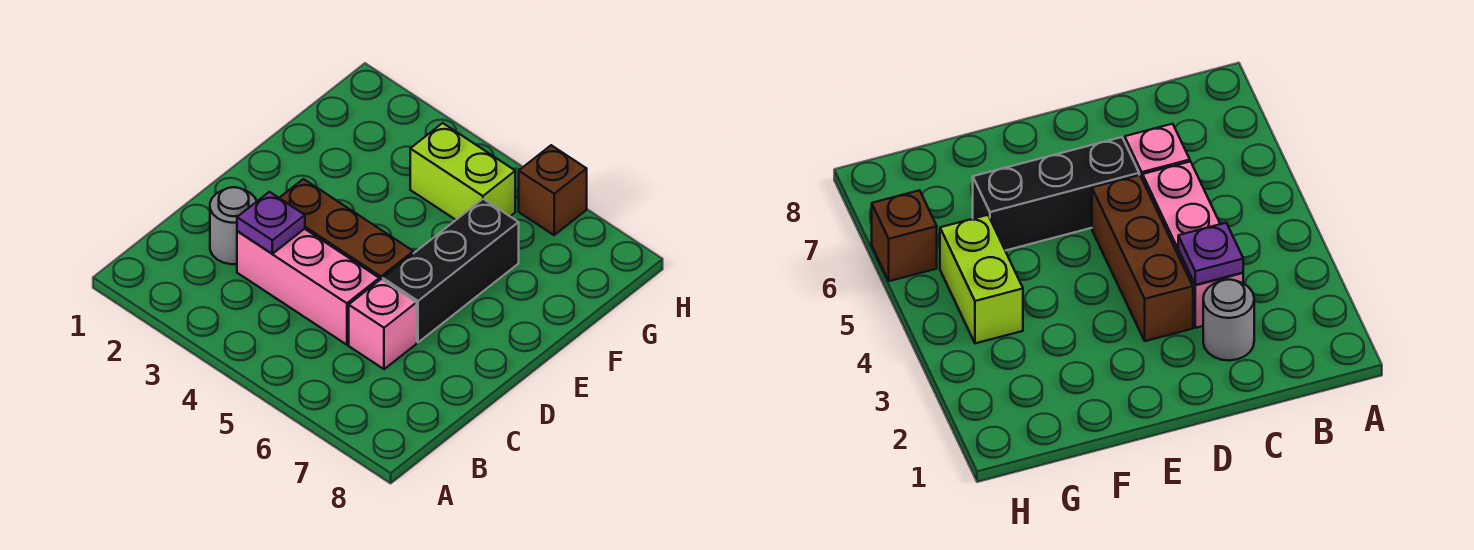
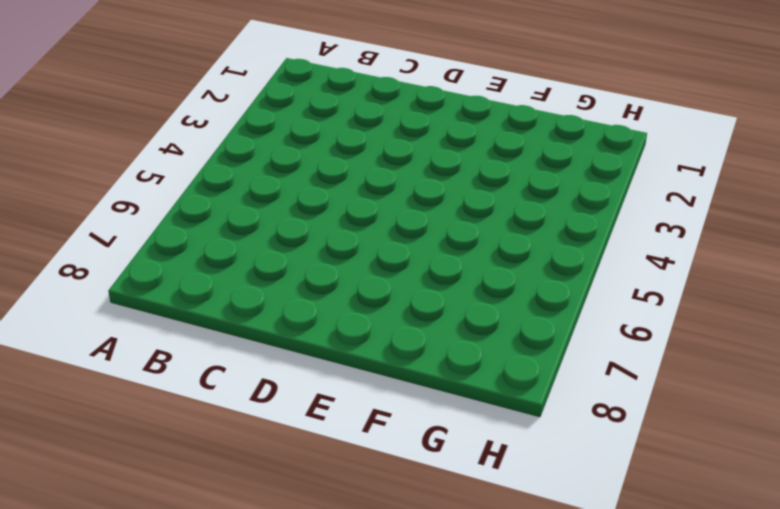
none -> grey round brick C2 level 1
none -> pink brick C3:C5 level 1

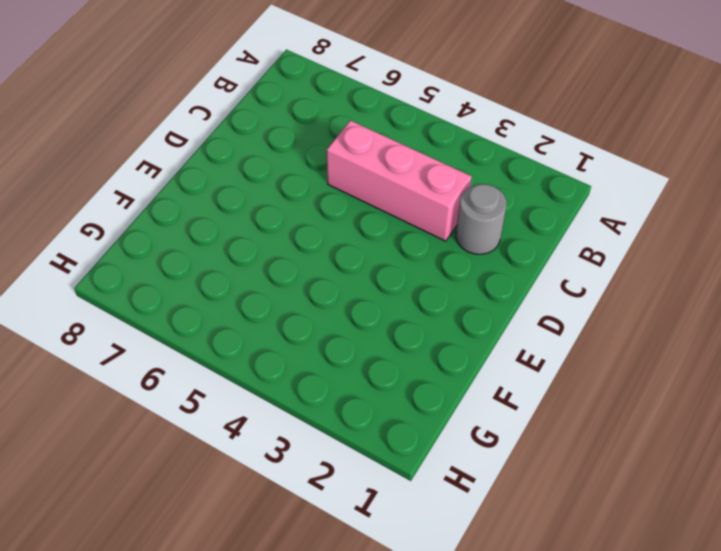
none -> pink brick C6 level 1
none -> brown brick D3:D5 level 1

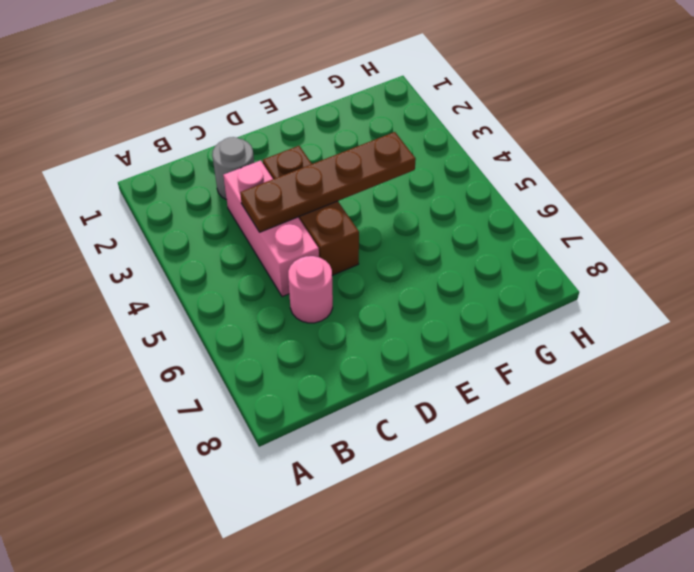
brown plate C4:F4 level 2 -> none
pink round brick C6 level 1 -> pink brick C6 level 1
none -> black brick D6:F6 level 1
none -> lime brick G4:G5 level 1

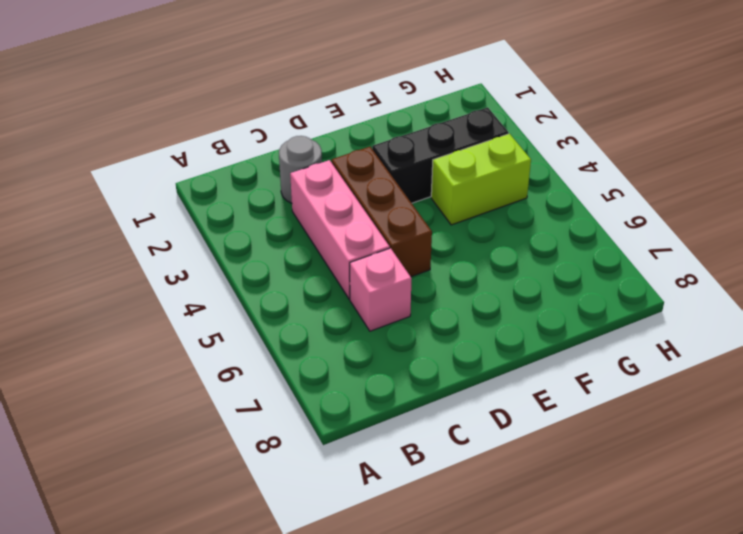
black brick E3:G3 level 1 -> black brick D6:F6 level 1
lime brick F4:G4 level 1 -> lime brick G4:G5 level 1
none -> brown brick H6 level 1
none -> purple plate C3 level 2

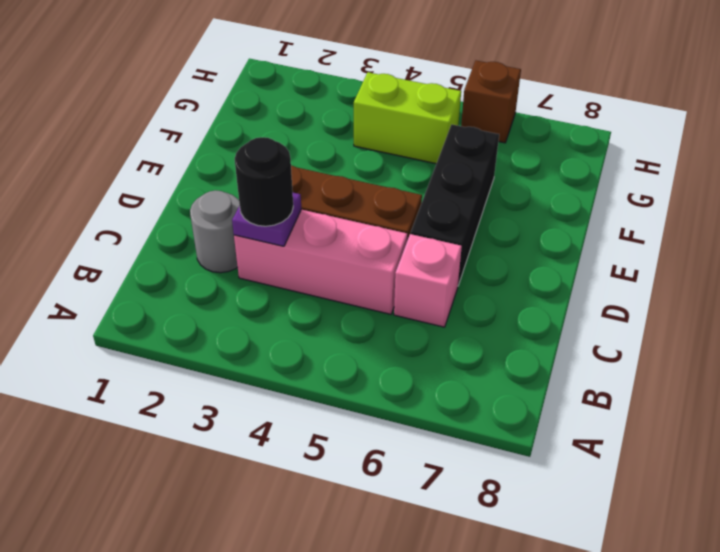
black round brick C3 level 3 -> none

